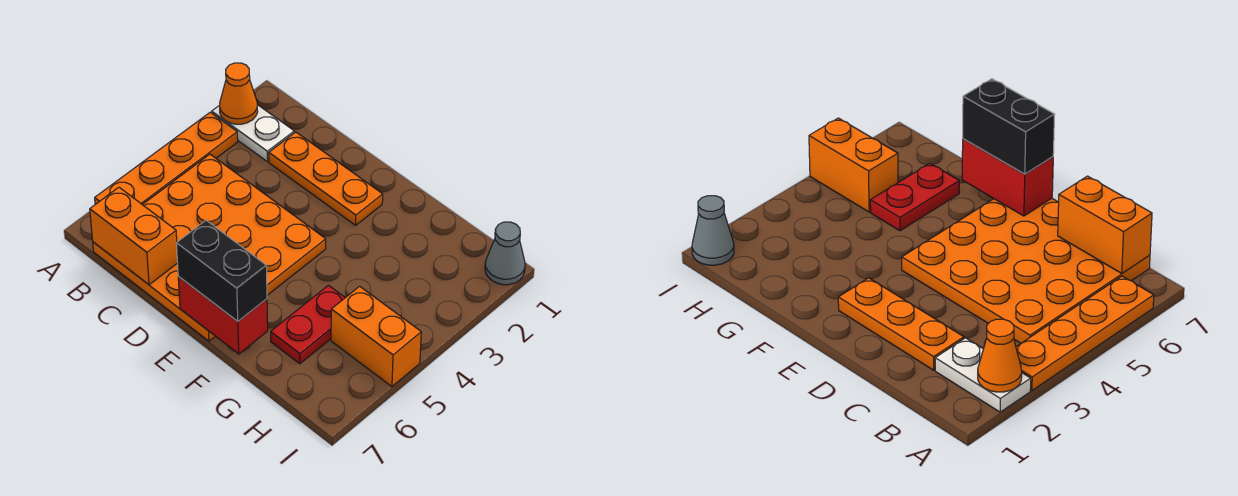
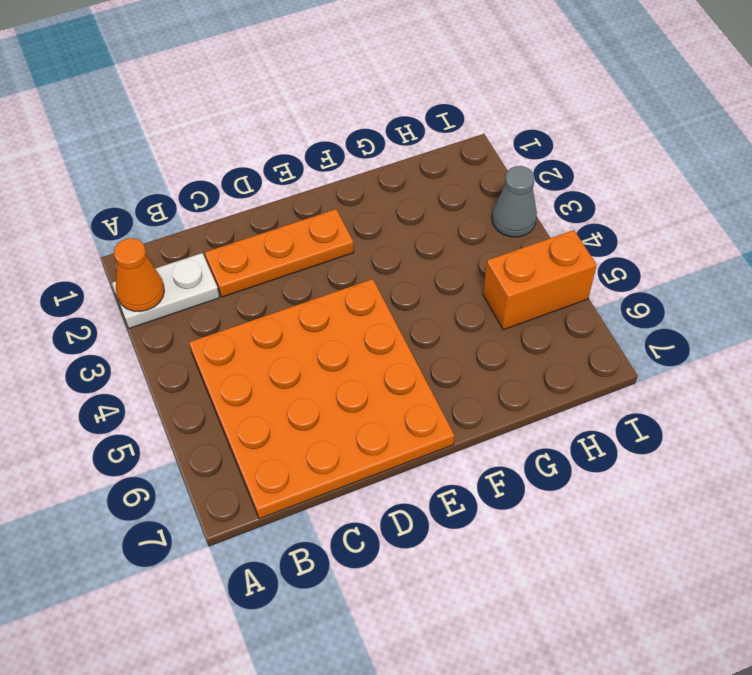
grey cone I3 level 1 -> grey cone I1 level 1
none -> orange plate A3:A6 level 1
none -> red plate G5:G6 level 1

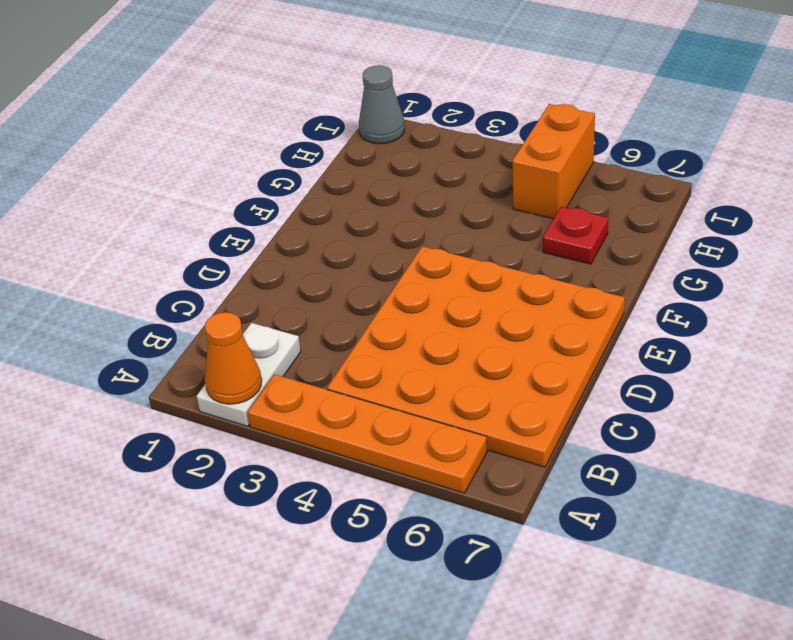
red plate G6 level 1 -> red plate G5:G6 level 1
none -> orange plate C2:E2 level 1
none -> orange brick B7:C7 level 2

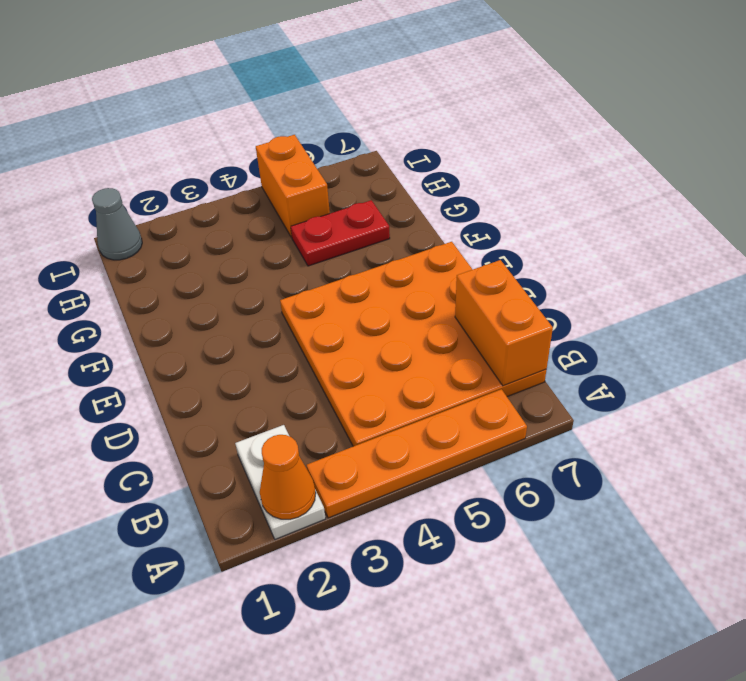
none -> orange plate C2:E2 level 1
none -> red brick E7:F7 level 2

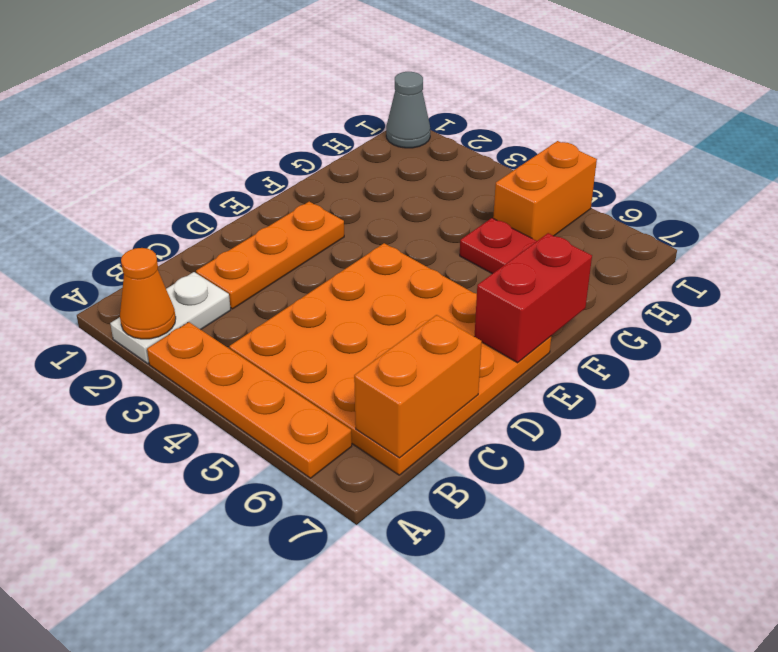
none -> black brick E7:F7 level 3

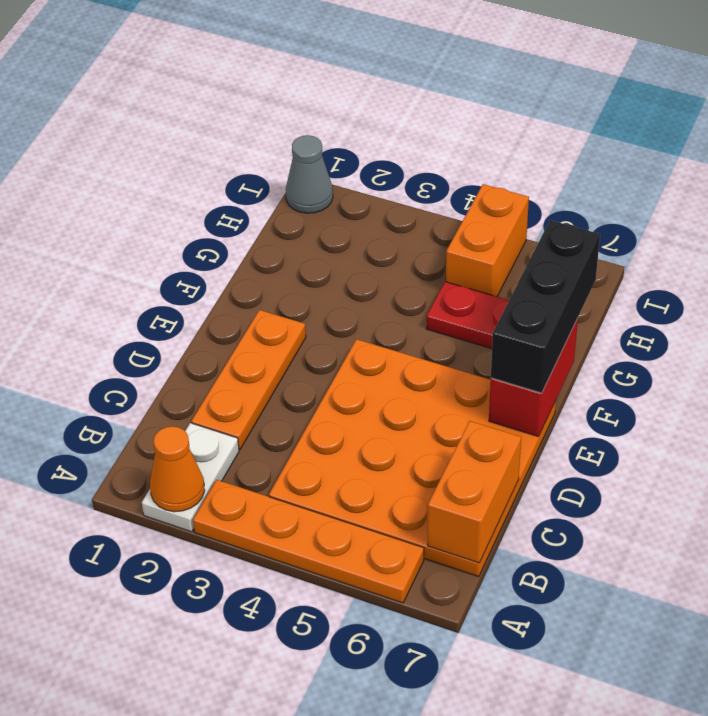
black brick E7:G7 level 3 -> black brick E7:F7 level 3

